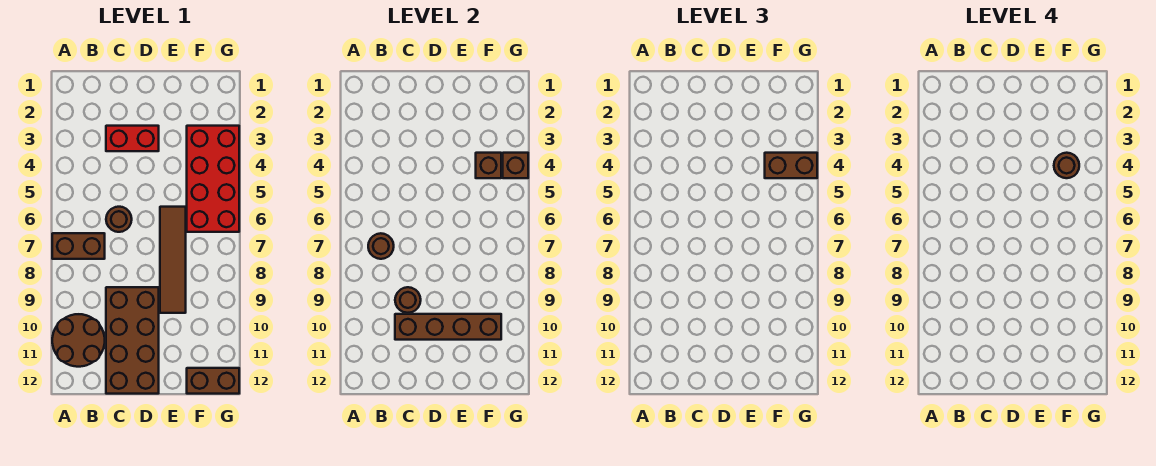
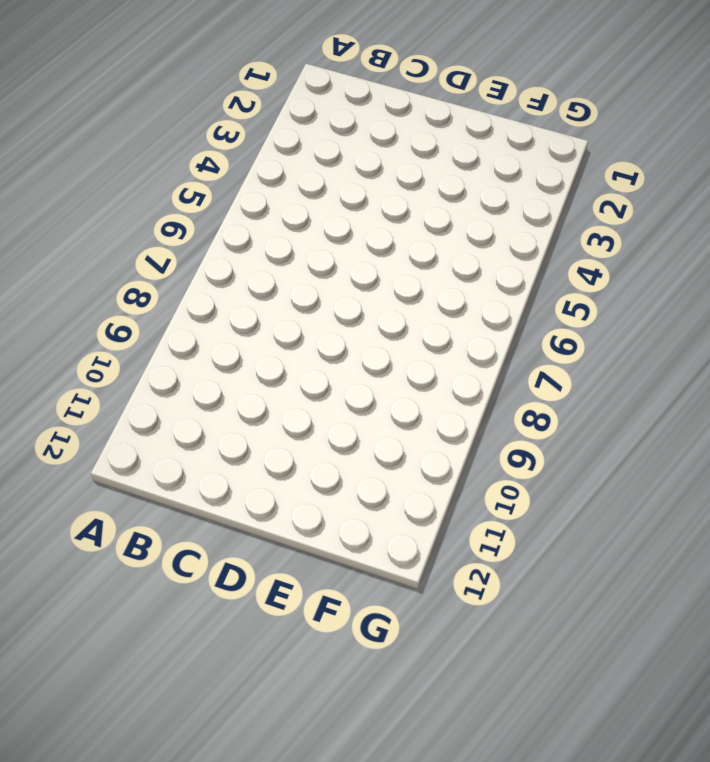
none -> brown brick A7:B7 level 1
none -> brown round brick A10:B11 level 1
none -> red brick C3:D3 level 1

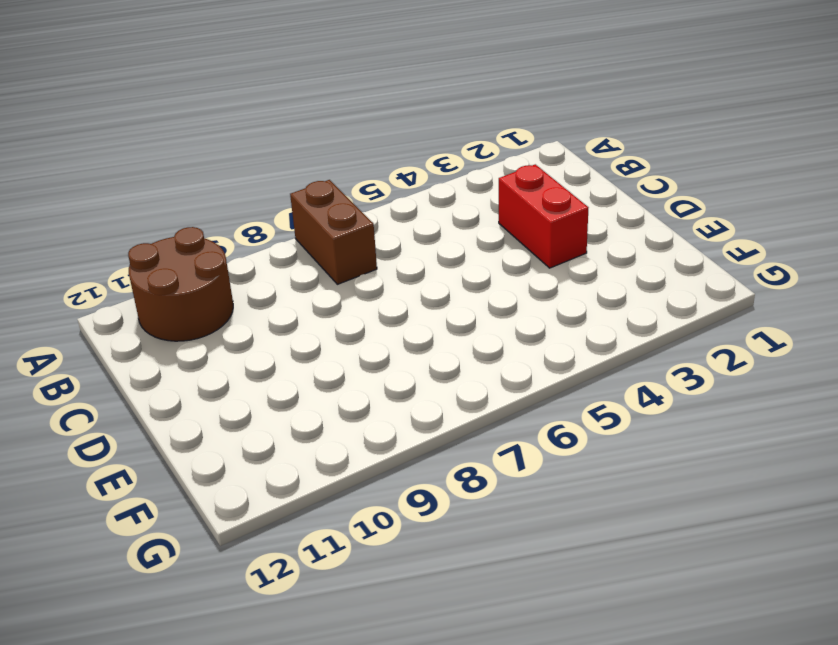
none -> brown round brick C6 level 1
none -> brown brick C9:D12 level 1
none -> brown tile E6:E9 level 1

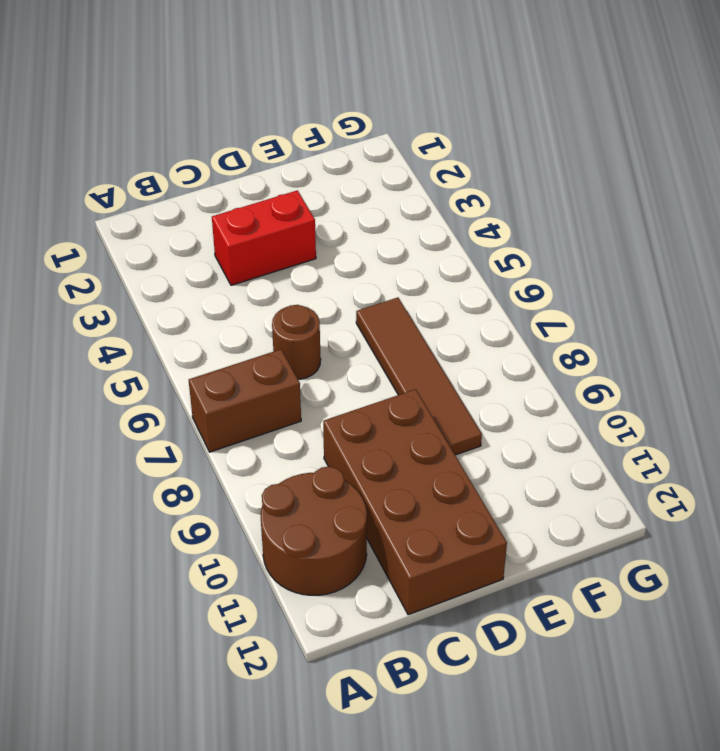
none -> red brick F3:G6 level 1
none -> brown brick F12:G12 level 1
none -> brown round brick B7 level 2

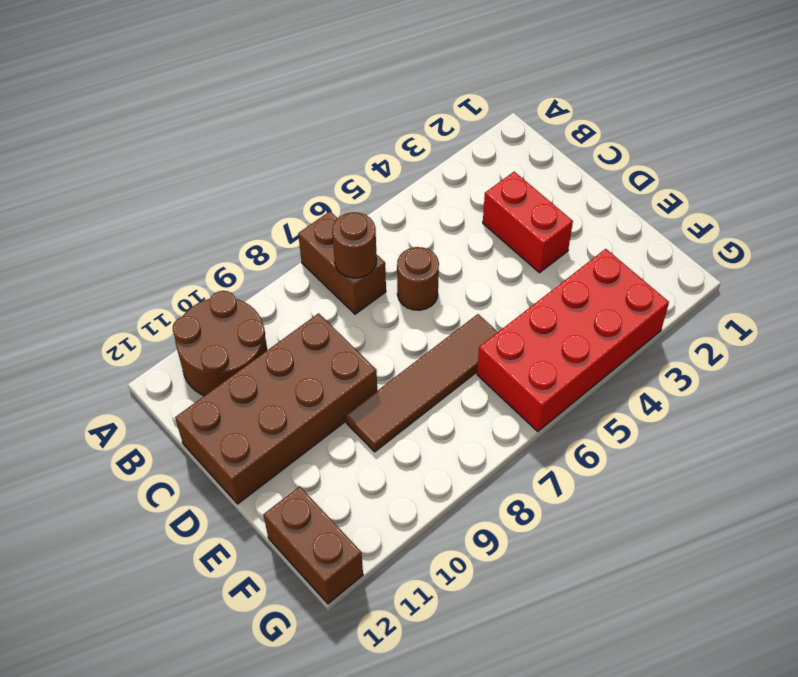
none -> brown round brick C9 level 2
none -> brown brick C10:F10 level 2
none -> brown brick F4 level 2

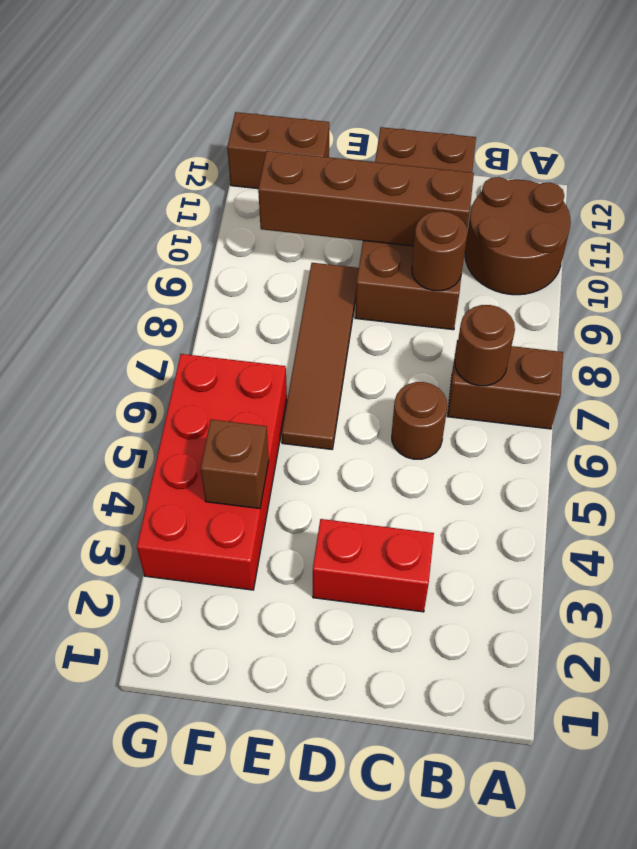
none -> brown brick G4 level 2
none -> brown brick F4:G4 level 3
none -> brown round brick F4 level 4

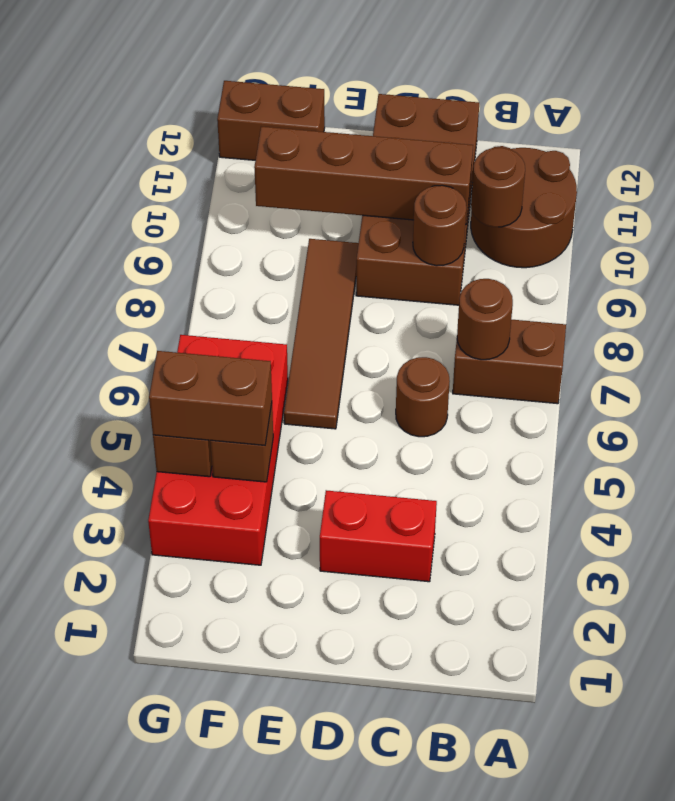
brown round brick B10 level 2 -> brown round brick F4 level 4

